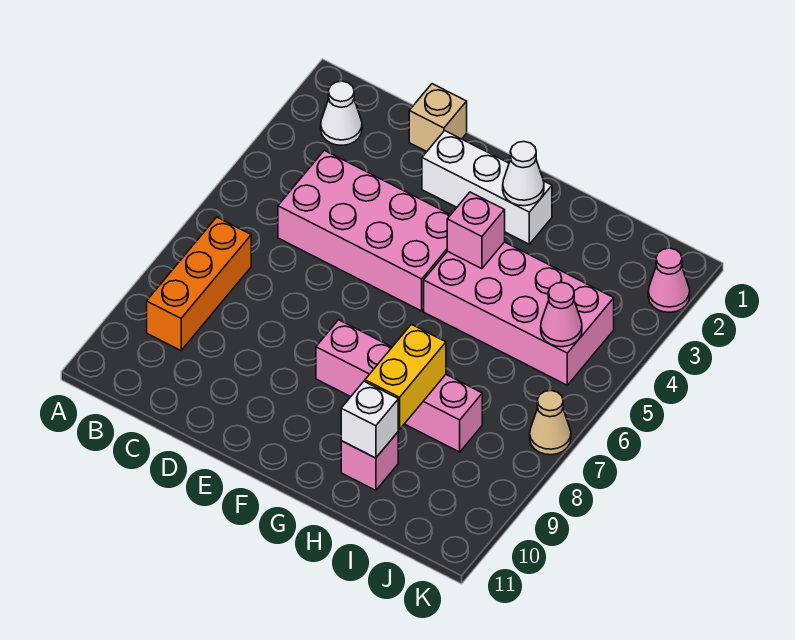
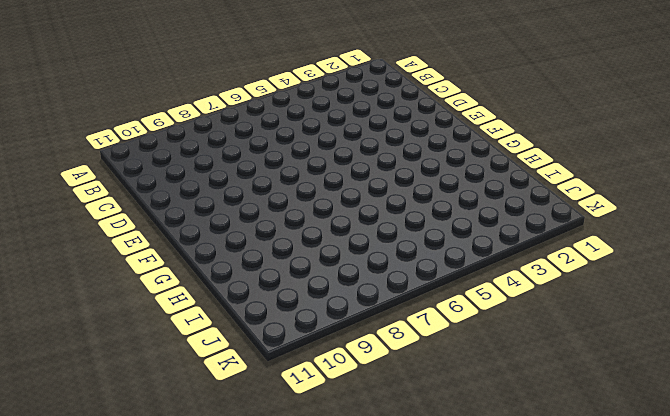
none -> white cone B2 level 1
none -> orange brick B7:B9 level 1
none -> pink brick C4:F5 level 1

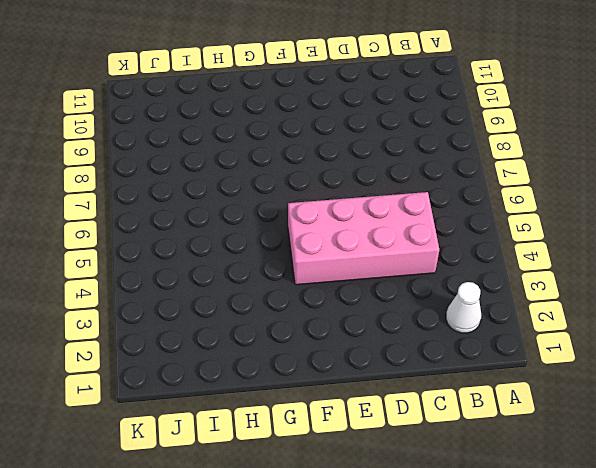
none -> orange brick B7:B9 level 1
none -> tan brick D1 level 1
none -> white brick E2:G2 level 1

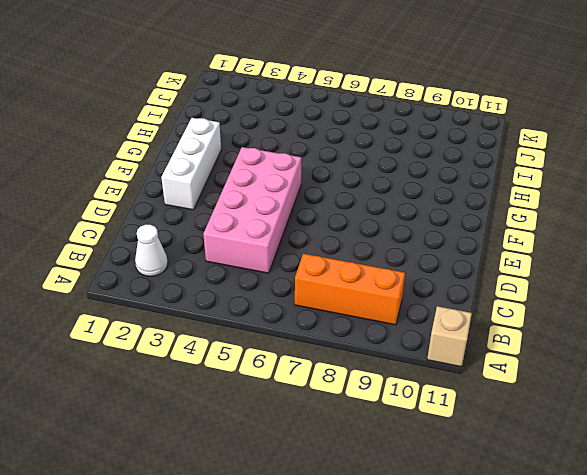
tan brick A11 level 1 -> tan brick D1 level 1
none -> pink brick F8:I8 level 1
none -> pink brick G4:J5 level 1
none -> pink brick H10 level 1

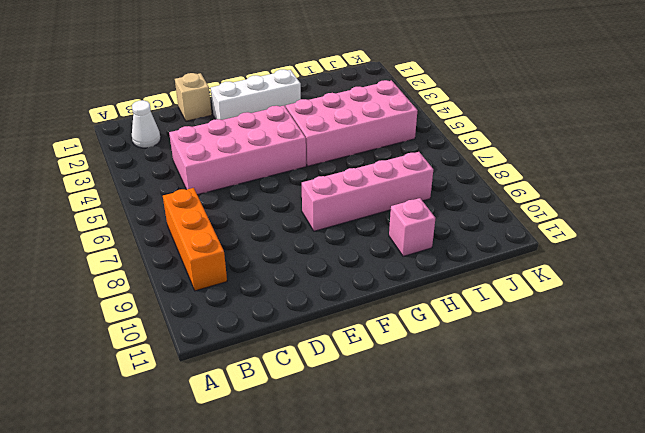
none -> pink cone K2 level 1
none -> tan cone K7 level 1
none -> white cone G2 level 2

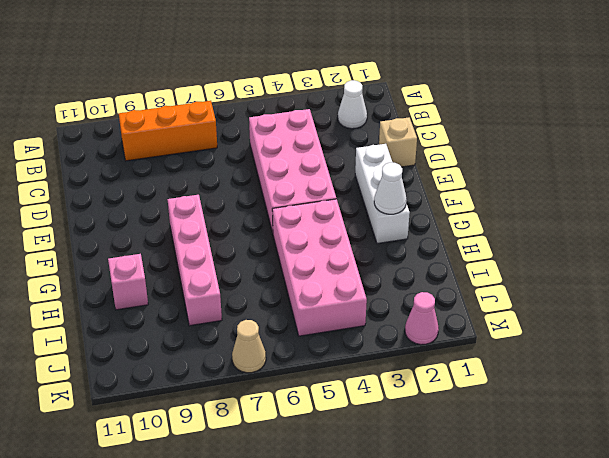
none -> pink brick G4 level 2
none -> yellow brick H8:H9 level 2
none -> white brick H10 level 2

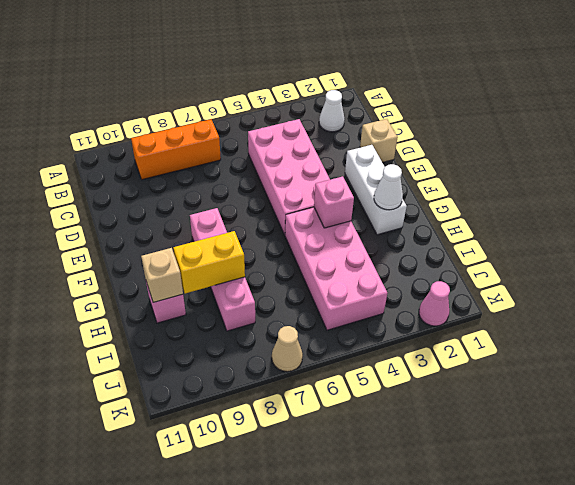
tan brick H10 level 2 -> white brick H10 level 2
none -> pink cone J5 level 2

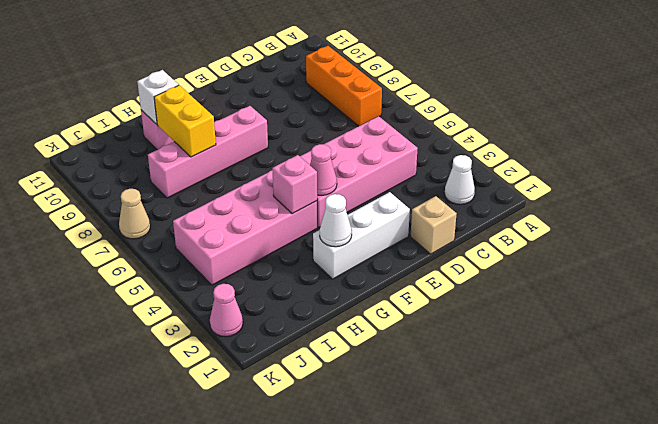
pink cone F4 level 2 -> pink cone J5 level 2

